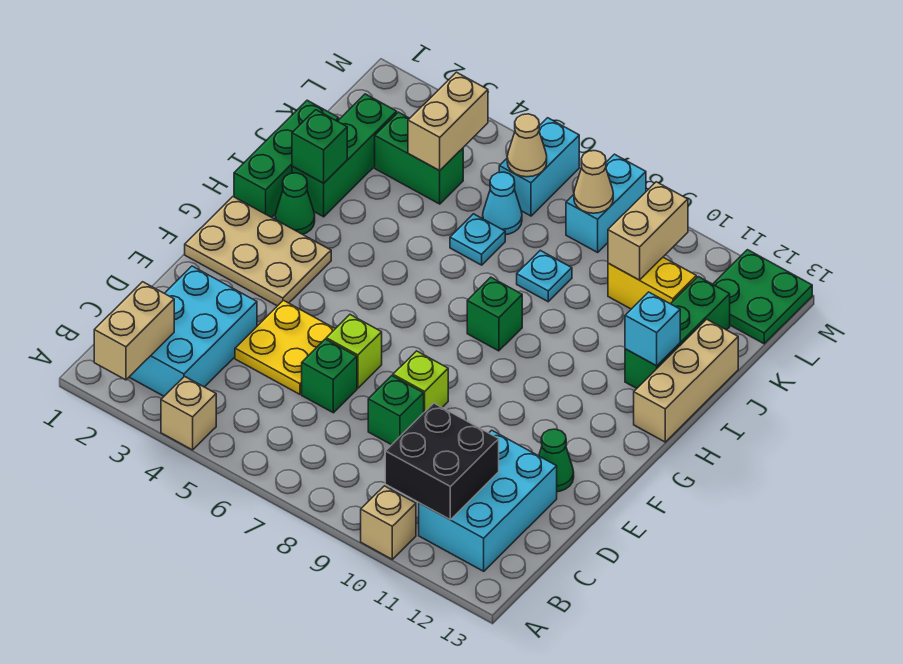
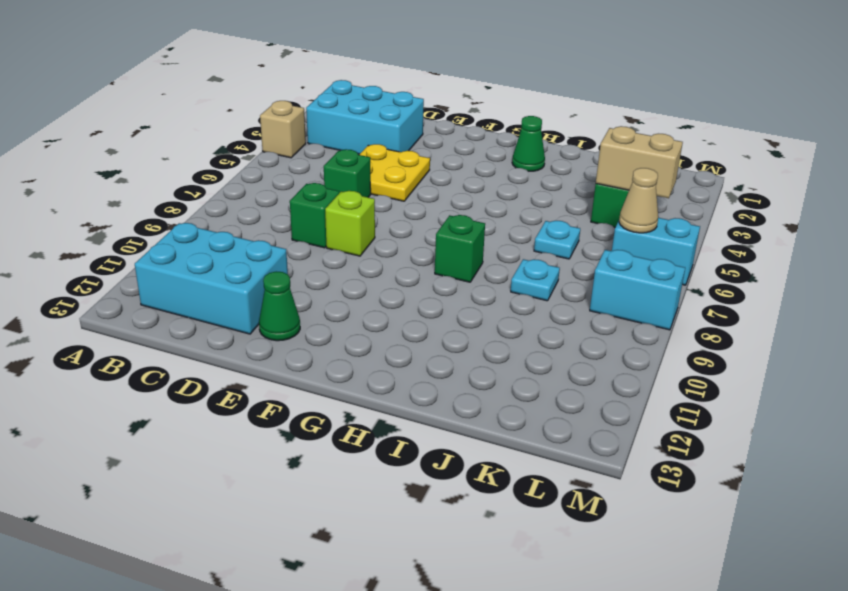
none -> tan brick A10 level 1
none -> lime brick E6 level 1
none -> tan plate F1:G3 level 1
none -> green brick H1:J1 level 1

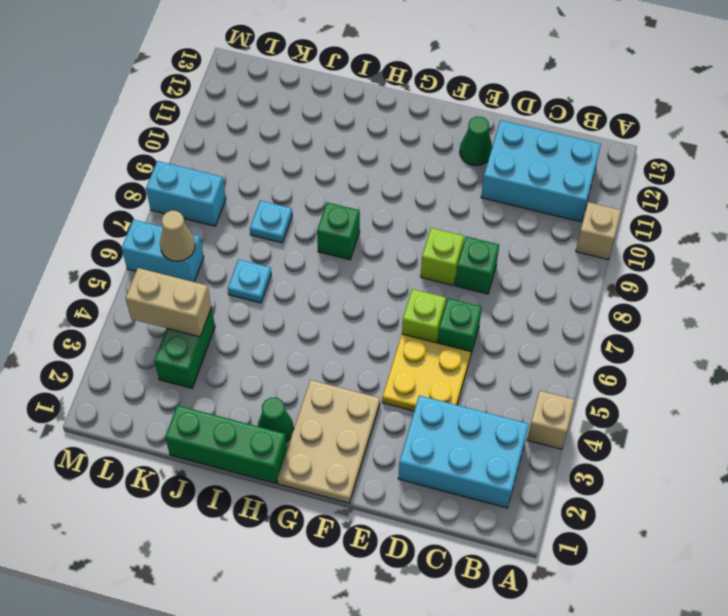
none -> tan brick H13:J13 level 1
none -> green brick I2:K2 level 1
none -> green brick I12:K12 level 1
none -> cyan cone K6 level 1

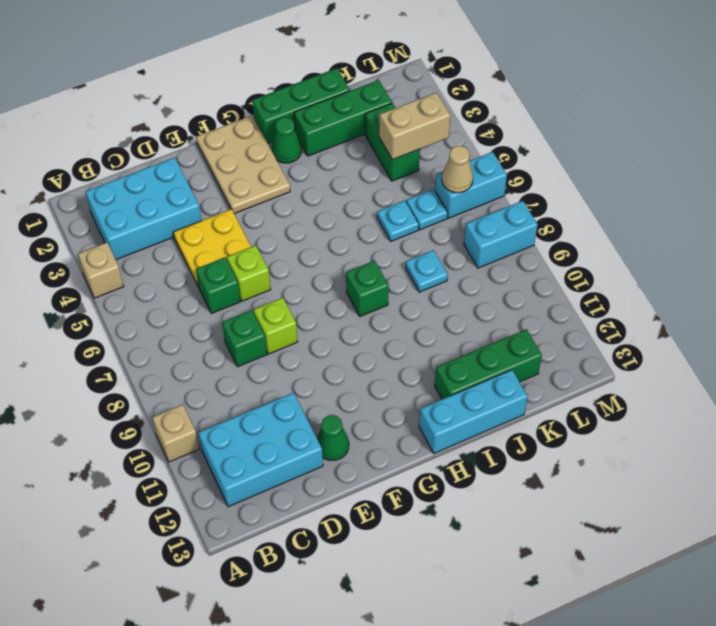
cyan brick H13:J13 level 1 -> tan brick H13:J13 level 1
cyan plate K6 level 1 -> cyan cone K6 level 1
none -> yellow brick K10:K11 level 1
none -> green plate L12:M13 level 1
none -> tan brick A2:B2 level 2
none -> black brick B10:C11 level 2

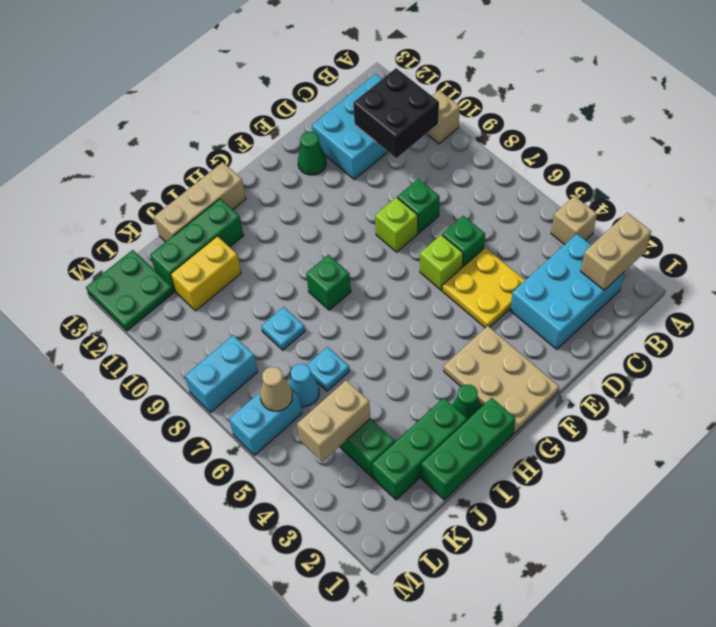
yellow brick J11:K11 level 1 -> yellow brick K10:K11 level 1
none -> green brick I2 level 2
none -> cyan brick I12 level 2
none -> tan brick K10:L10 level 2
none -> tan cone L8 level 2

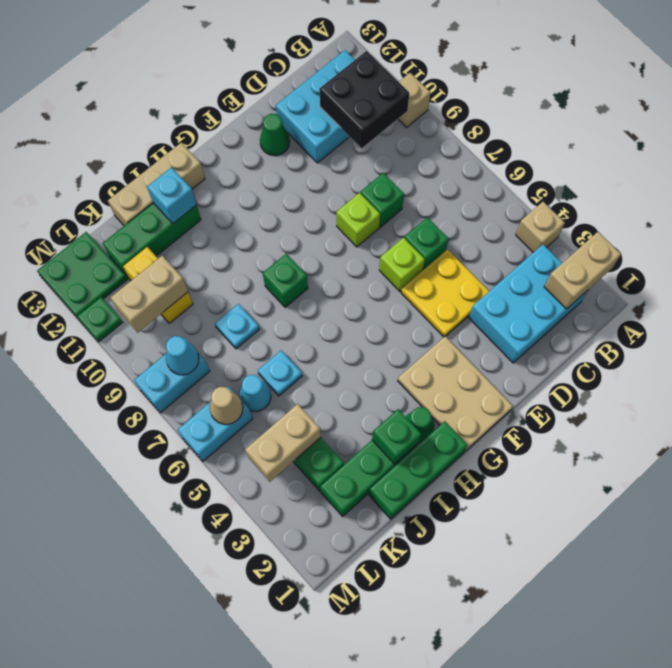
cyan cone L8 level 2 -> tan cone L8 level 2
green plate M11 level 1 -> none

